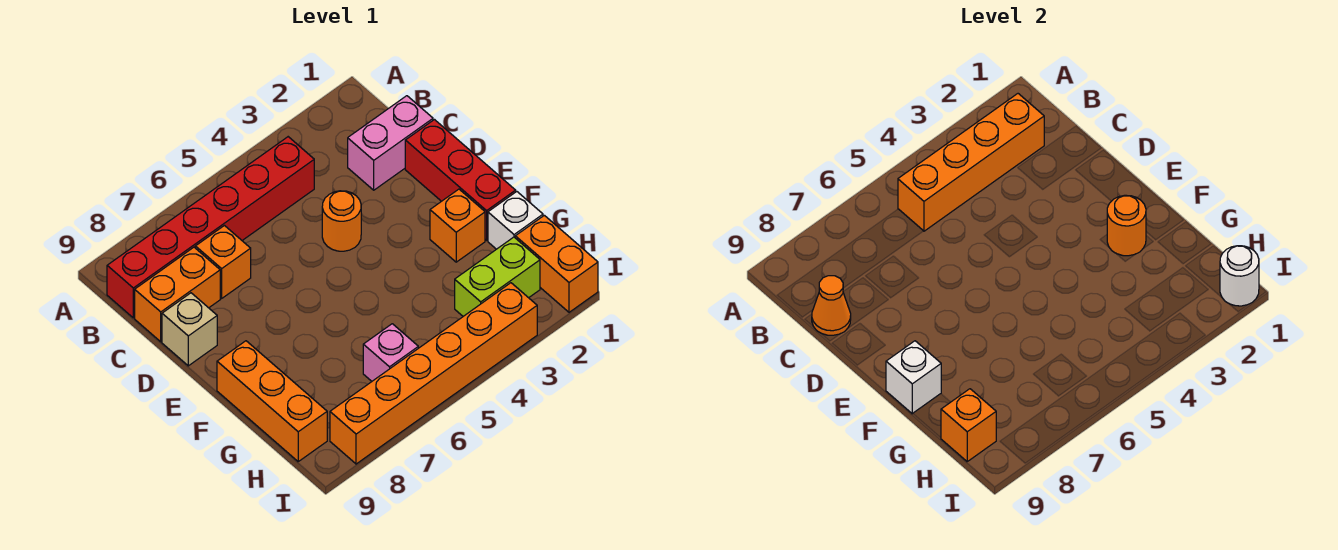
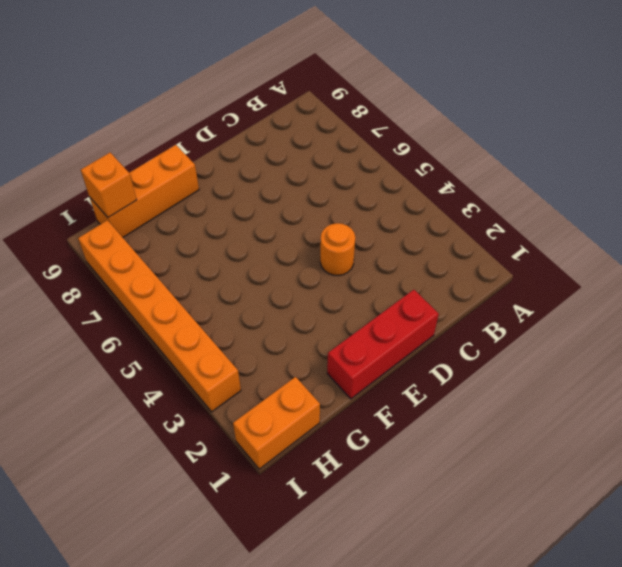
none -> red brick B4:B9 level 1
none -> pink brick C1:C2 level 1
none -> orange brick C7 level 1

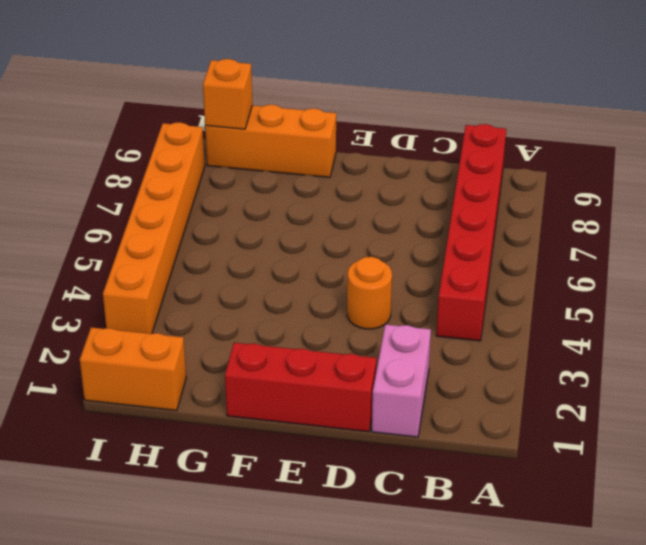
none -> orange brick C7 level 1
none -> orange brick C8:C9 level 1
none -> tan brick D9 level 1

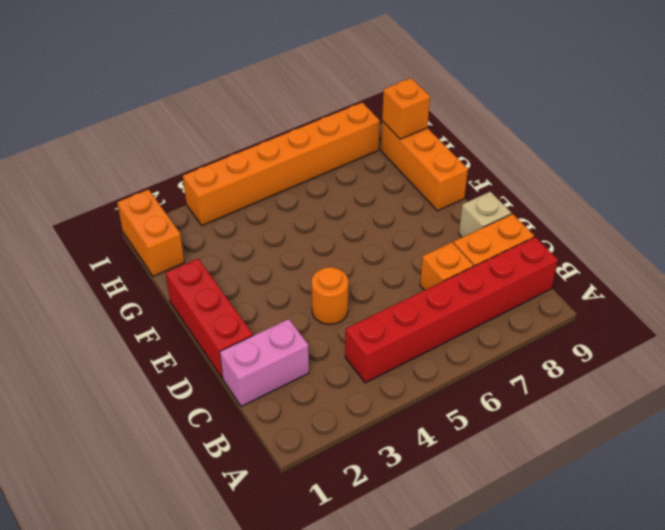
none -> orange brick F2 level 1
none -> white brick G1 level 1
none -> lime brick H2:H3 level 1

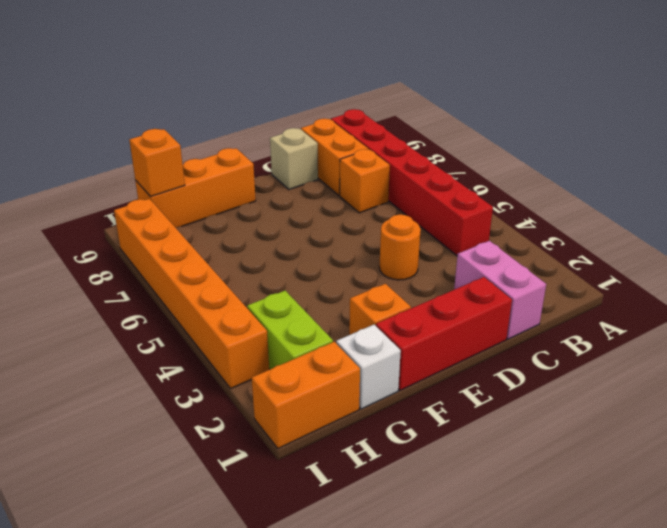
none -> pink brick H6 level 1
none -> orange brick B2:B5 level 2
none -> orange cone C9 level 2

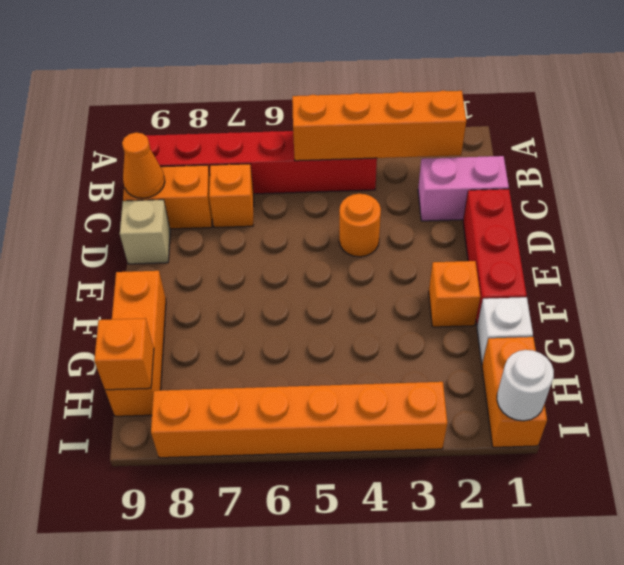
none -> lime brick H2:H3 level 1
none -> pink brick H6 level 1
none -> orange round brick F2 level 2

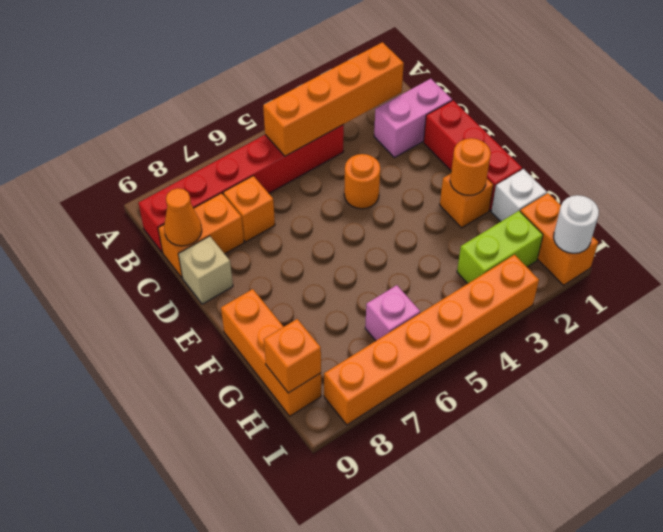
none -> white brick F9 level 2

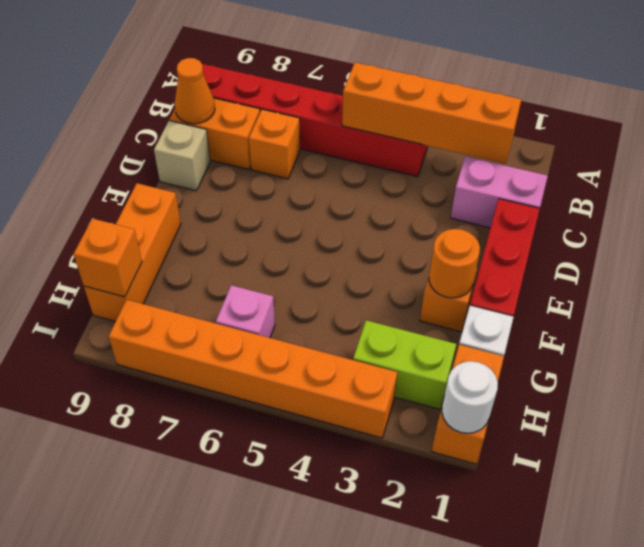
none -> orange round brick D4 level 1
none -> white brick F9 level 2

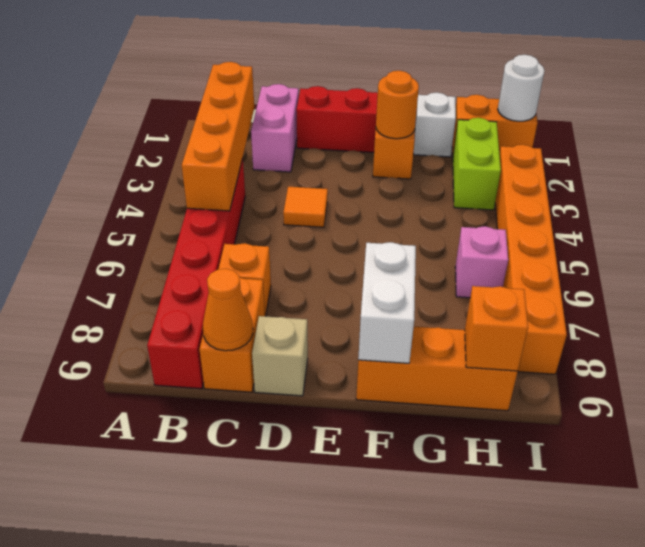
orange tile D4 level 1 -> orange round brick D4 level 1
white brick F8:F9 level 2 -> white brick F9 level 2

